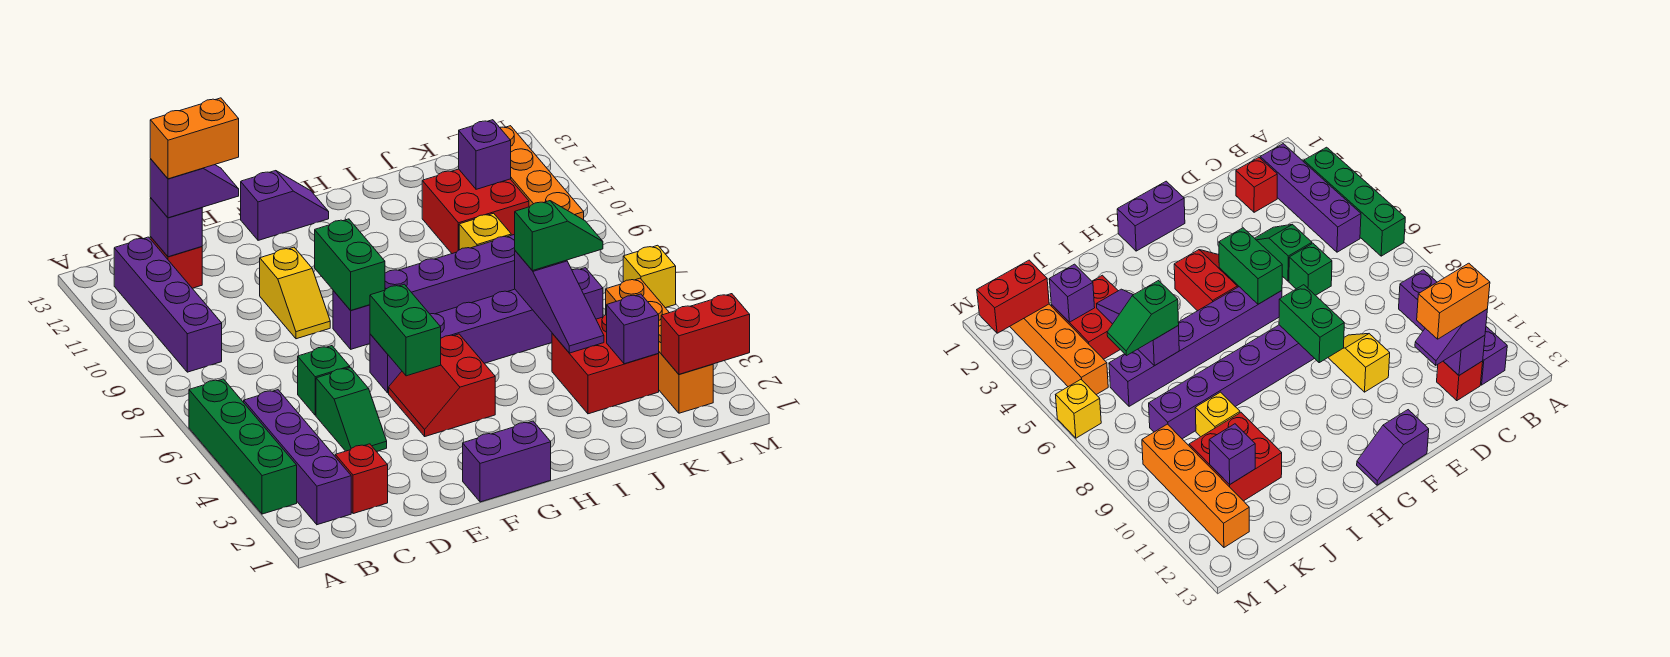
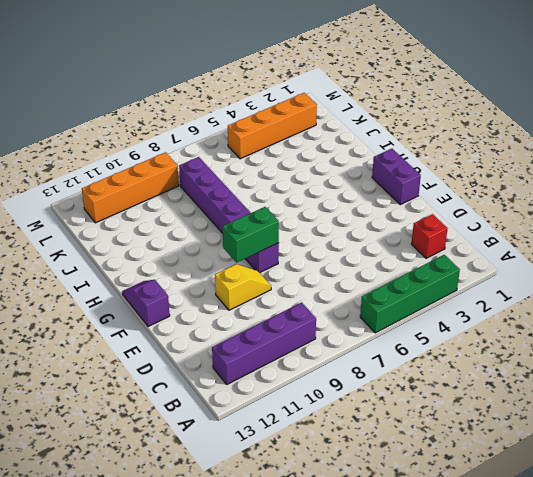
none -> purple brick B2:B5 level 1
none -> red brick C12 level 1
none -> green slope D4:D5 level 1 top 5

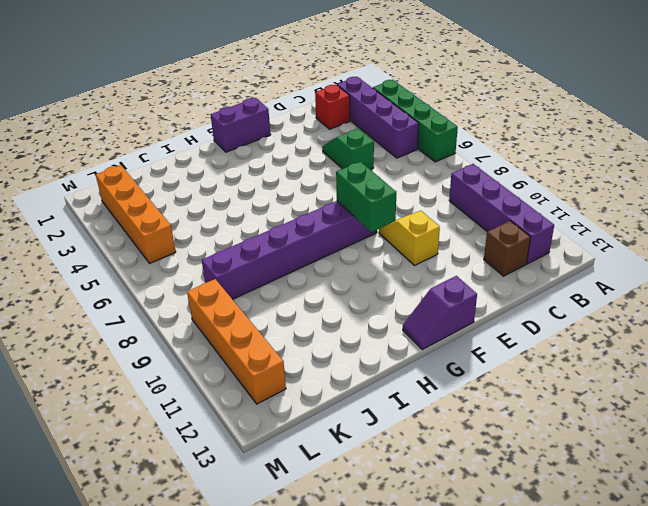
brown brick C12 level 1 -> red brick C12 level 1
none -> green brick D6 level 1
none -> red slope F4:G5 level 1 top G
none -> purple brick F6:K6 level 1

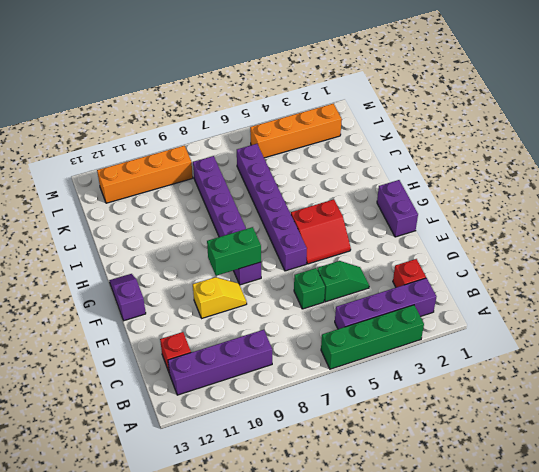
none -> red brick J3:K4 level 1
none -> yellow brick J9 level 1
none -> red brick J10:K11 level 1

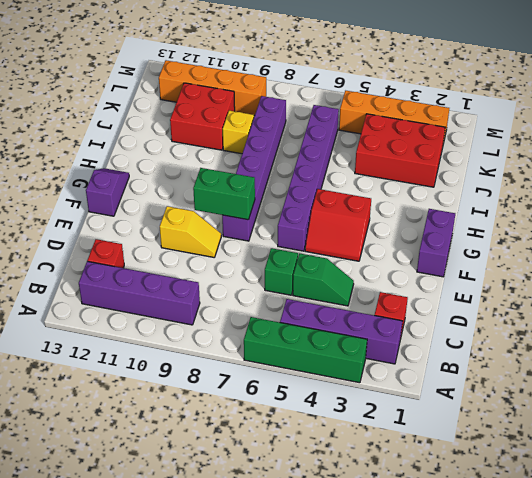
red brick J2:K4 level 1 -> red brick J3:K4 level 1
none -> yellow brick M6 level 1
none -> purple brick C12 level 2
none -> green brick F5:F6 level 2

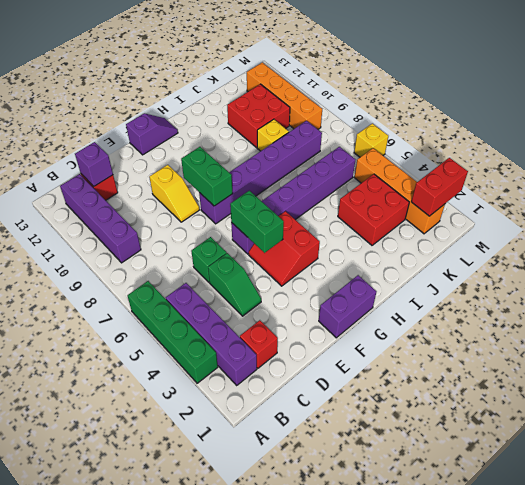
none -> purple slope J4:J6 level 2 top 6
none -> purple brick K3 level 2
none -> purple brick K11 level 2

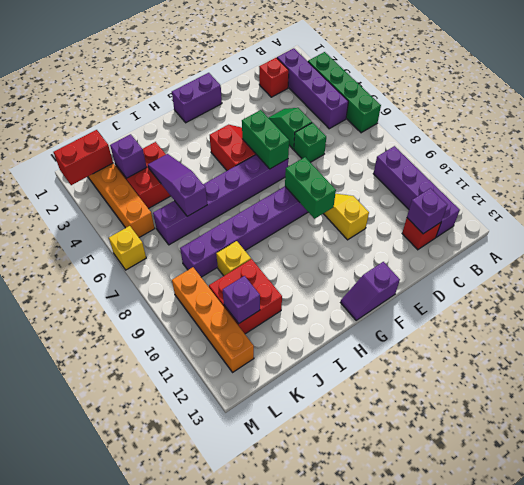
none -> purple slope C12:D12 level 3 top C
none -> green slope J6:K6 level 3 top J
none -> orange brick C12:D12 level 4

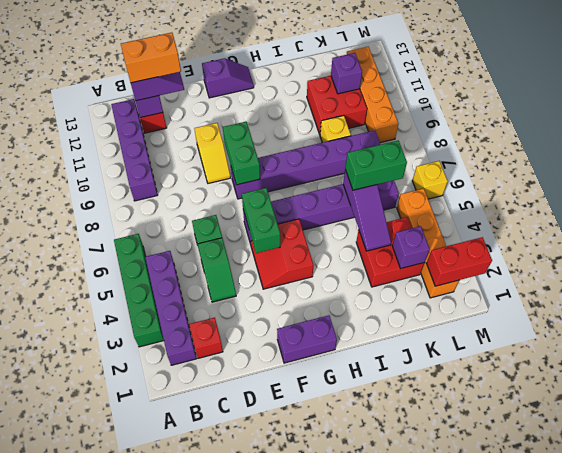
green brick J6:K6 level 3 -> green slope J6:K6 level 3 top J

